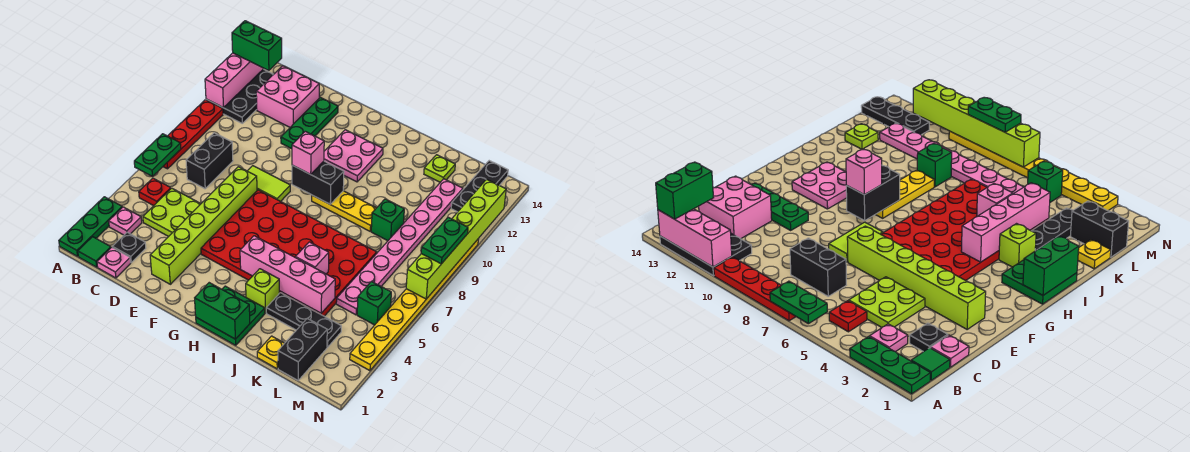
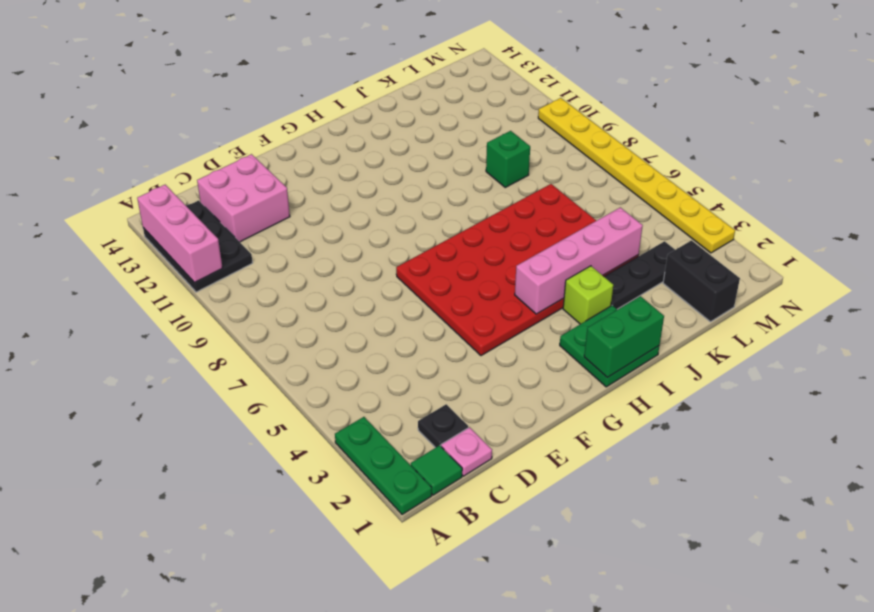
none -> red plate A7:A10 level 1
none -> pink plate B3 level 1
none -> red plate B5 level 1
none -> lime plate C4:D5 level 1

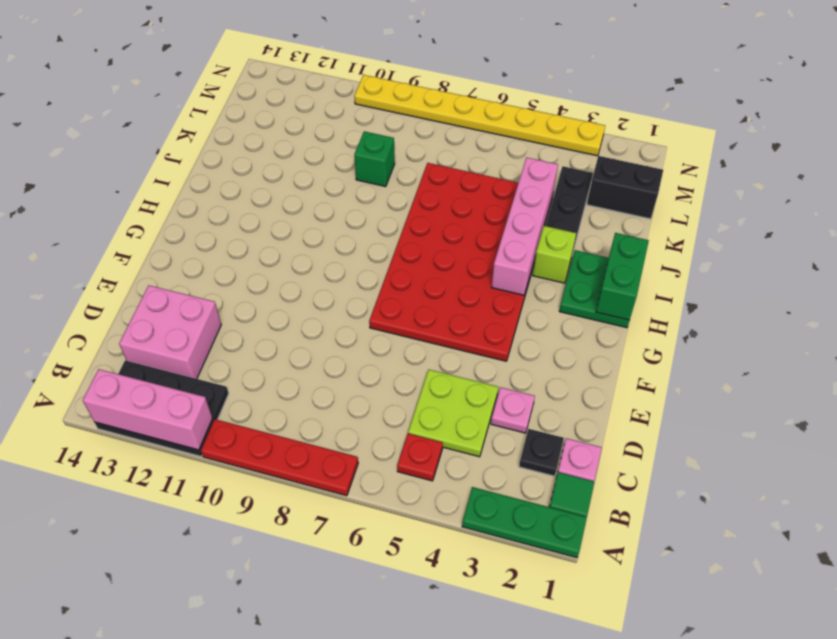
pink plate D3 level 1 -> pink plate B3 level 1
none -> black brick C7:C8 level 1
none -> lime brick E2:E7 level 1
none -> lime tile E8:F8 level 1
none -> green plate E11:E13 level 1

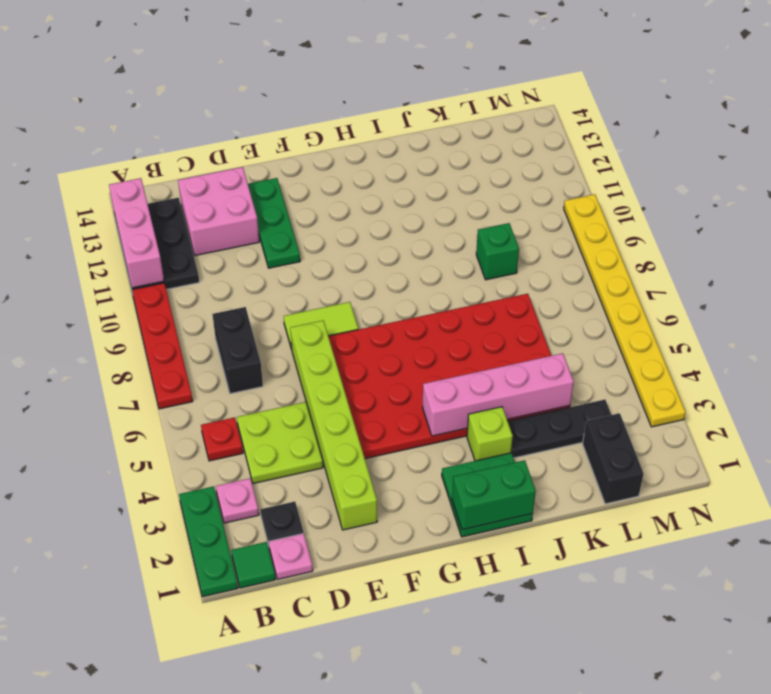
none -> pink plate G11:H12 level 1
none -> yellow plate H9:J9 level 1
none -> yellow plate K1 level 1
none -> lime plate K13 level 1

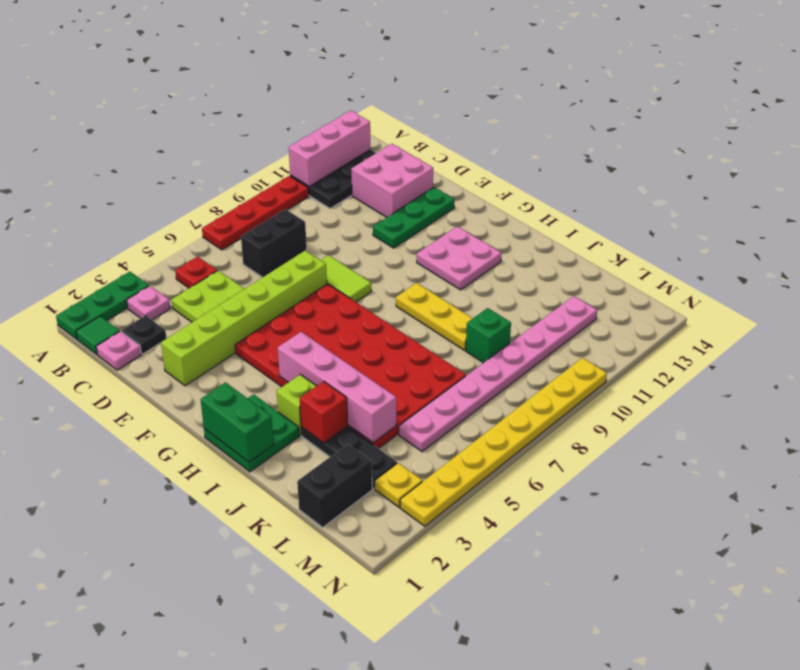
red brick J3 level 2 -> none
yellow plate M3 level 1 -> yellow plate K1 level 1
none -> lime plate K13 level 1
none -> green brick M5 level 1
none -> black plate M12:M14 level 1
none -> green plate A6:A7 level 2

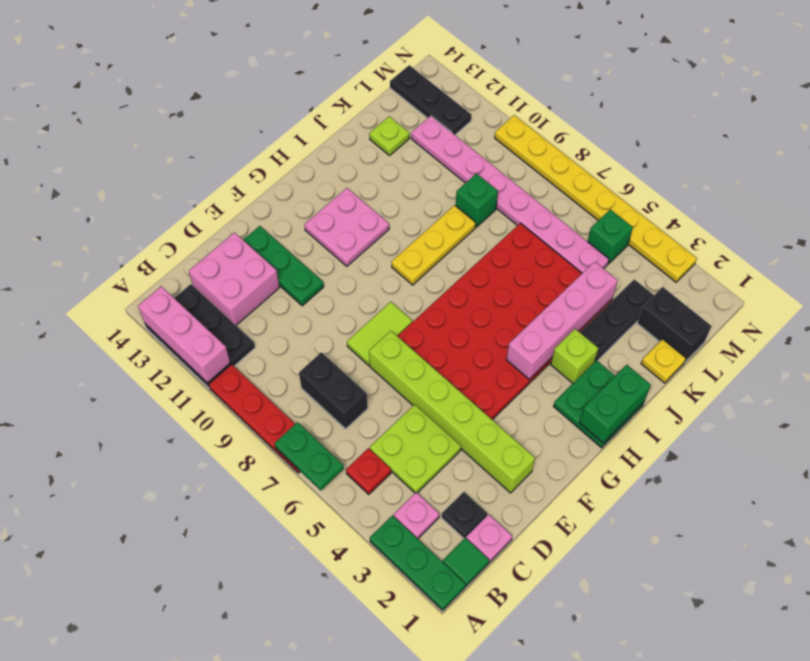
none -> black brick G9:H9 level 2
none -> pink brick J5 level 2
none -> lime brick N7:N12 level 2
none -> green brick A13:B13 level 3

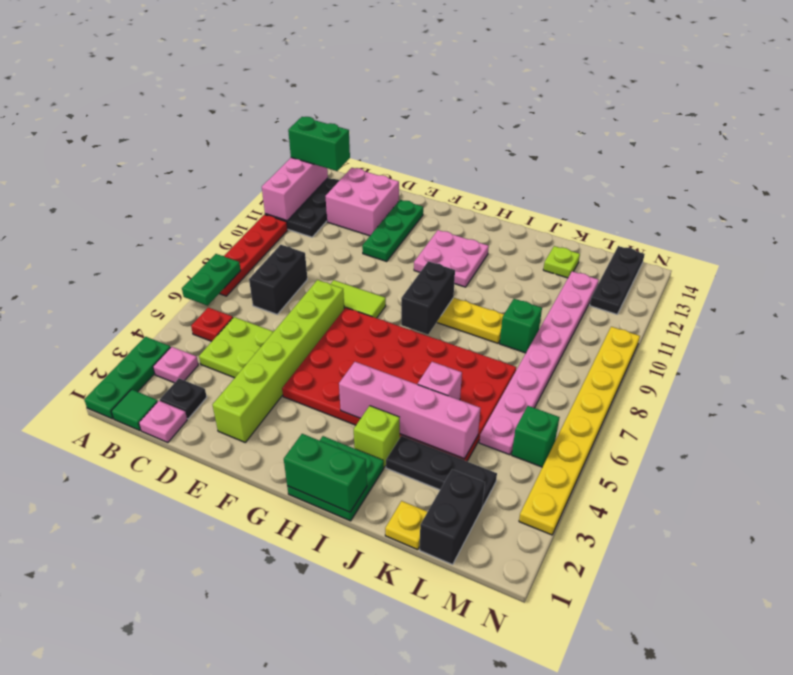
black brick H8:H9 level 2 -> black brick G9:H9 level 2
none -> lime brick N7:N12 level 2
none -> pink brick G9 level 3
none -> green plate N8:N9 level 3

